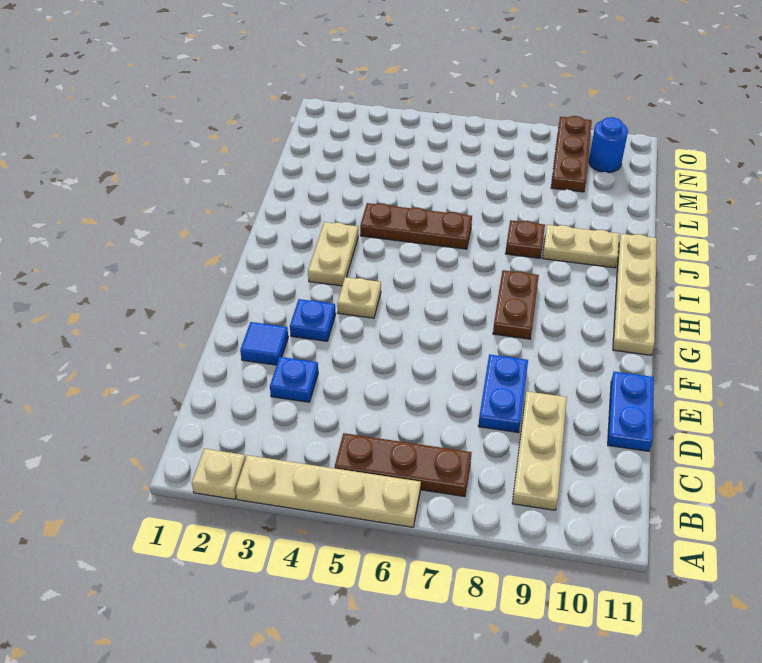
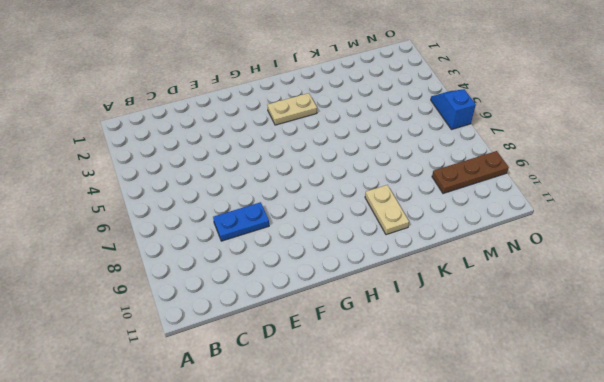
blue slope O5:O6 level 1 top 6 -> none
none -> tan plate A2 level 1
none -> tan plate A3:A6 level 1
none -> brown plate B5:B7 level 1

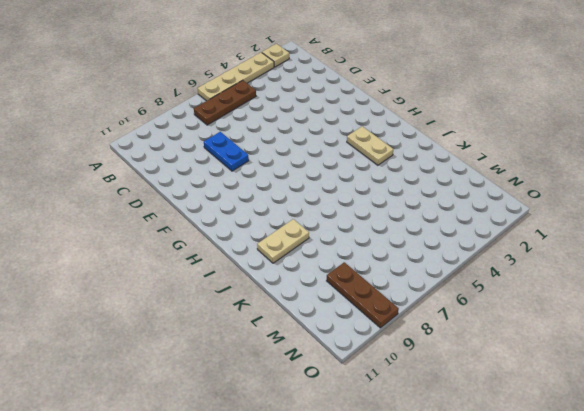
none -> tan plate B9:D9 level 1
none -> blue plate D3 level 1
none -> blue plate D11:E11 level 1

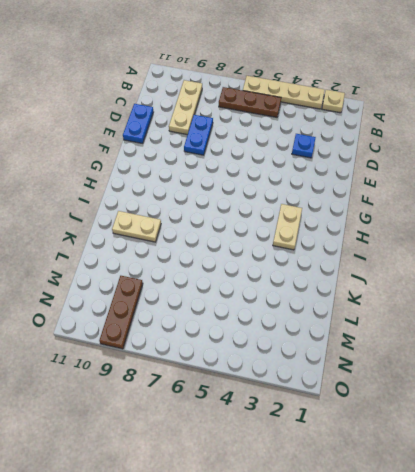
none -> blue tile E2 level 1
none -> blue plate F3 level 1
none -> tan plate G4 level 1

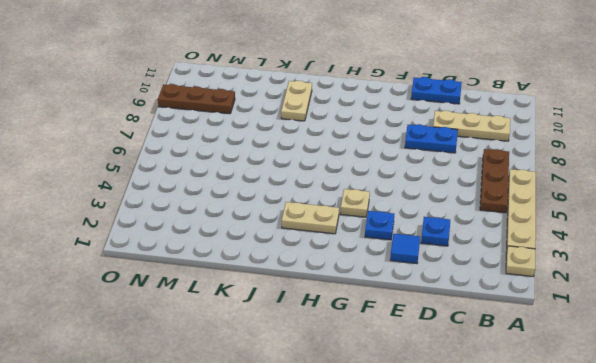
none -> brown plate G8:H8 level 1
none -> tan plate G11:J11 level 1
none -> brown plate J4:J6 level 1

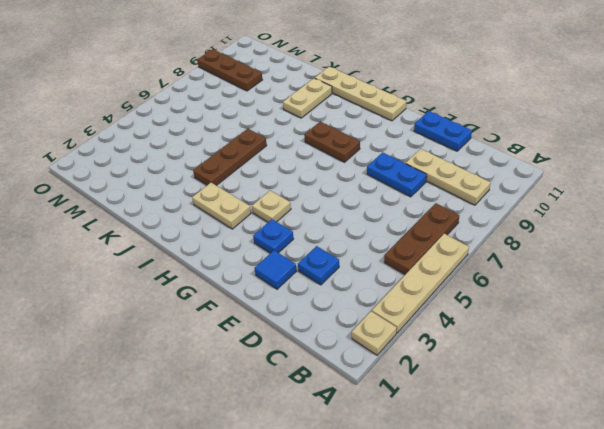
none -> brown plate J8 level 1
none -> blue round brick N10 level 1

